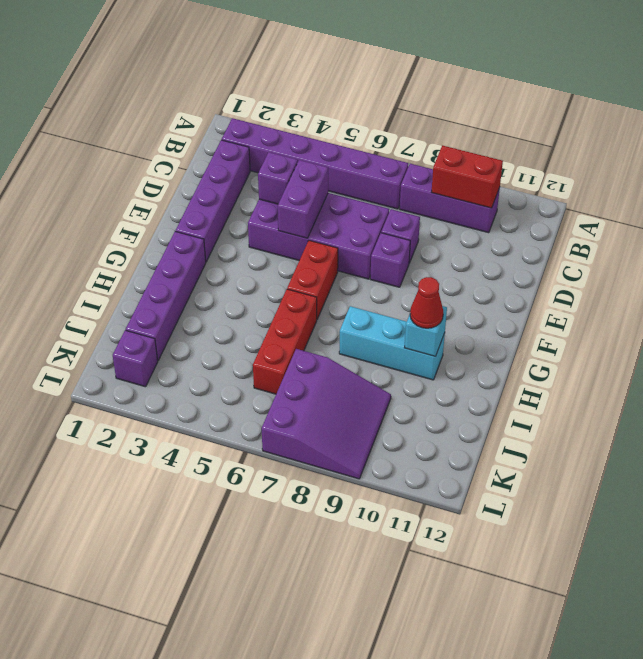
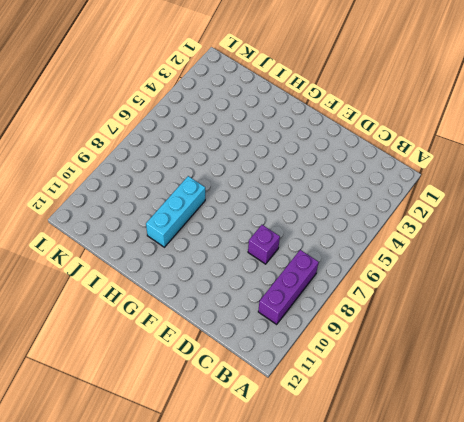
none -> purple brick B2:B7 level 1
none -> purple brick C2:F2 level 1
none -> purple brick D4:E7 level 1

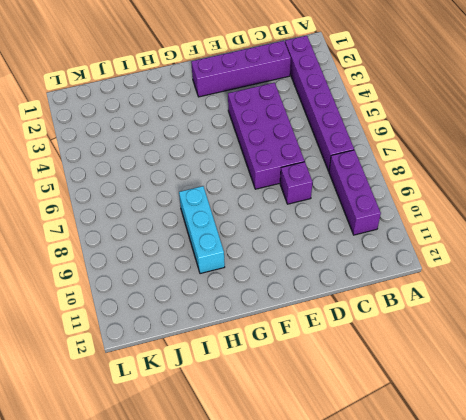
none -> purple brick E8 level 1
none -> red brick F6:G6 level 1
none -> purple brick G2:J2 level 1

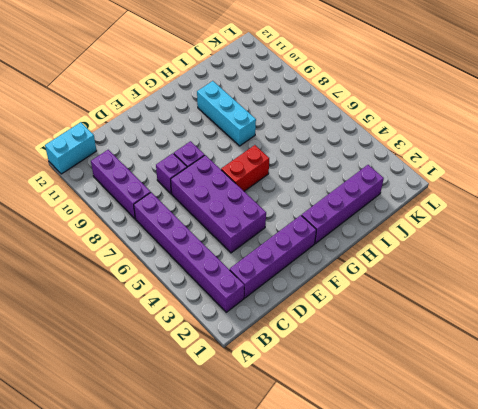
cyan brick A12:B12 level 1 -> none
none -> red brick H6:J6 level 1
none -> purple slope J7:L9 level 1 top 7
none -> purple brick K2 level 1

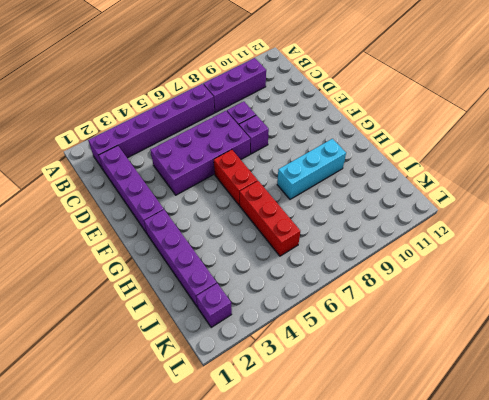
none -> purple slope J7:L9 level 1 top 7
none -> red brick B9:B10 level 2
none -> purple brick D4 level 2

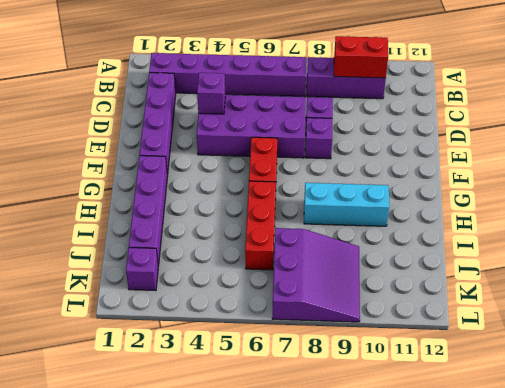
none -> purple brick D5:E5 level 2
none -> cyan brick H10 level 2
none -> red cone H10 level 3

